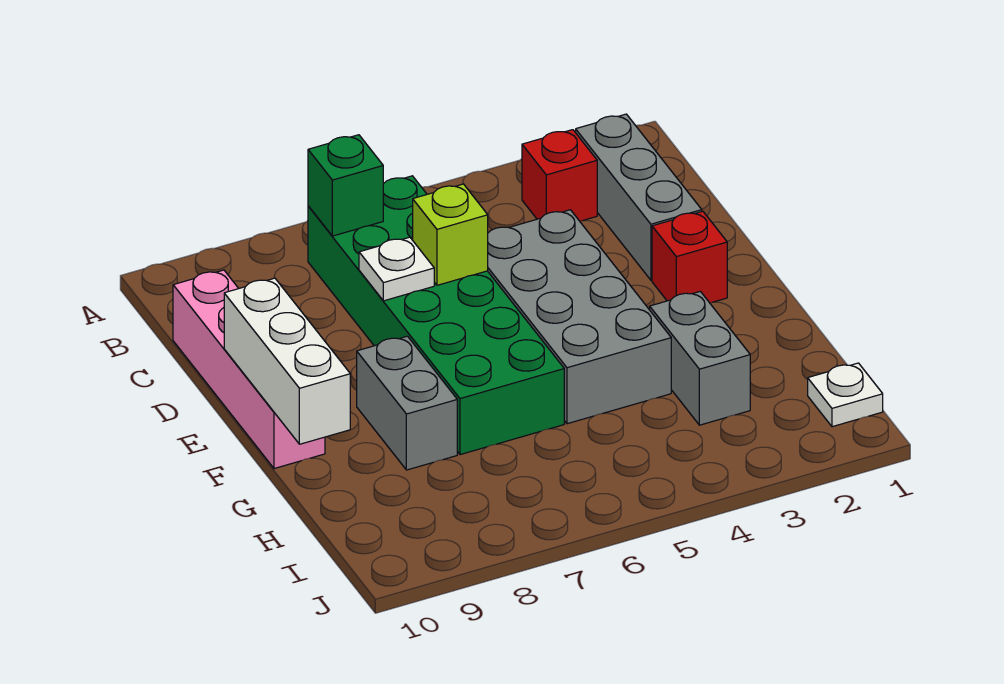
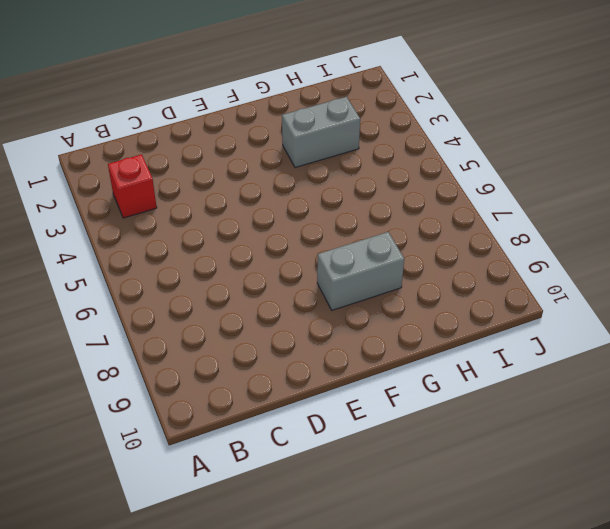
none -> grey brick B2:D2 level 1
none -> green brick B6:G7 level 1
none -> pink brick C10:F10 level 1

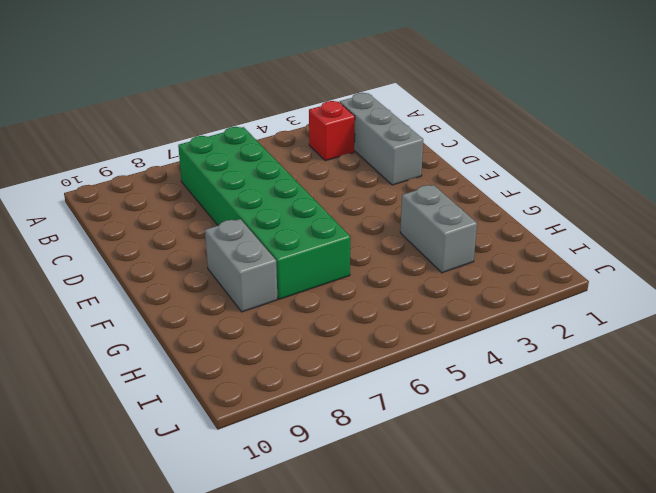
none -> pink brick C10:F10 level 1
none -> grey brick D4:G5 level 1
none -> red brick E2 level 1

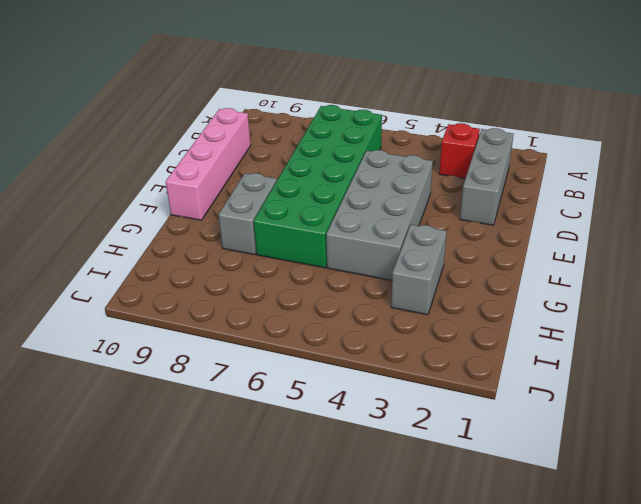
none -> red brick E2 level 1
none -> white plate I1 level 1
none -> green brick B7 level 2

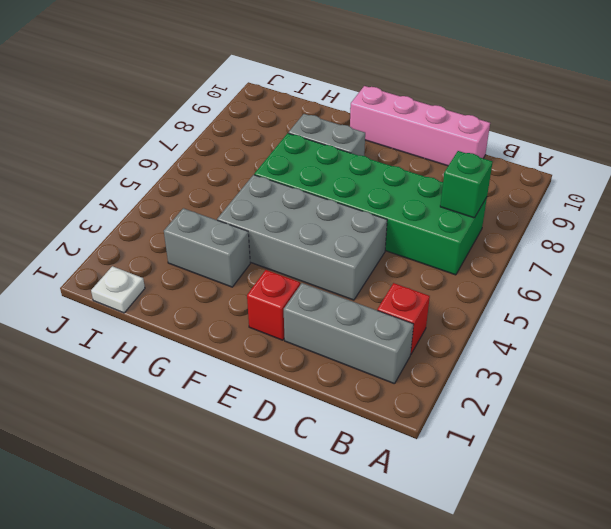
none -> lime brick D6 level 2
none -> white plate D7 level 2
none -> white brick E10:G10 level 2

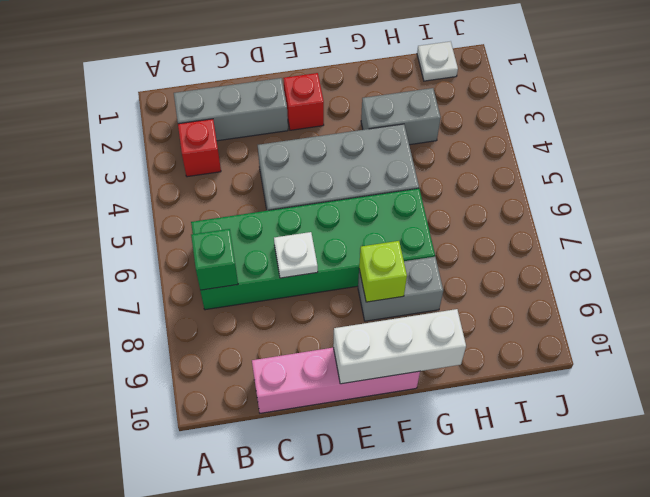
lime brick F8 level 2 -> lime brick D6 level 2

